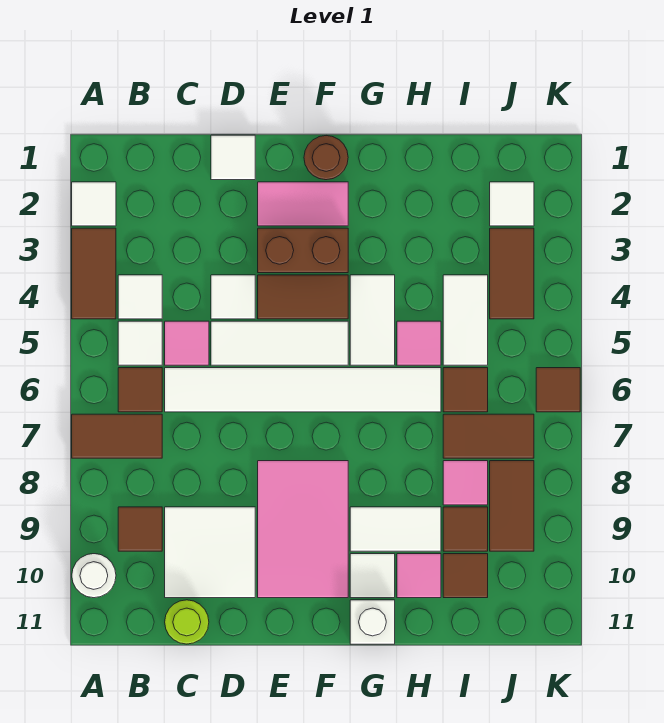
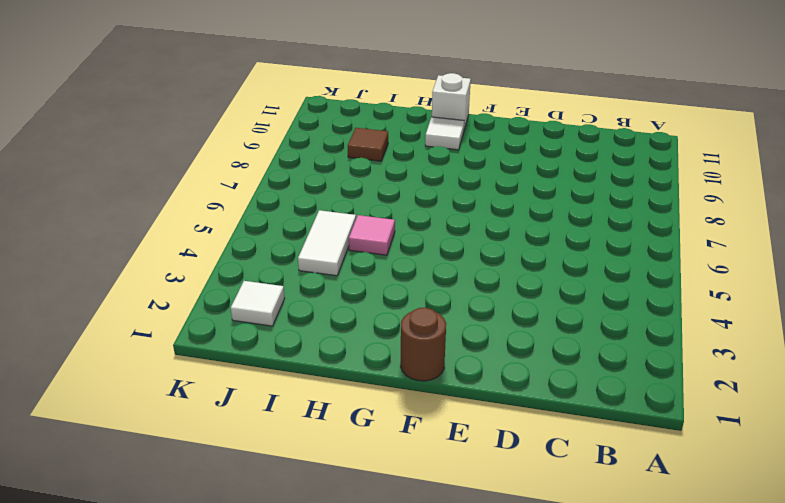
none -> white tile A2 level 1
none -> brown tile A3:A4 level 1
none -> brown tile A7:B7 level 1
none -> white round brick A10 level 1

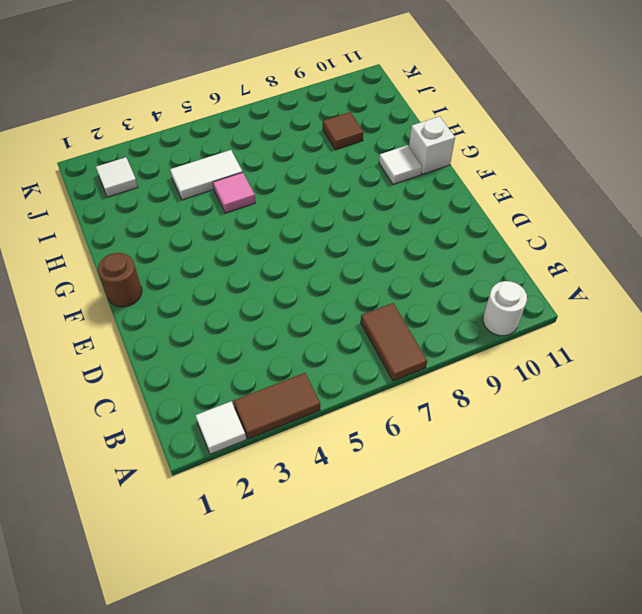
none -> white tile B4 level 1
none -> white tile B5 level 1
none -> brown tile B6 level 1
none -> brown tile B9 level 1

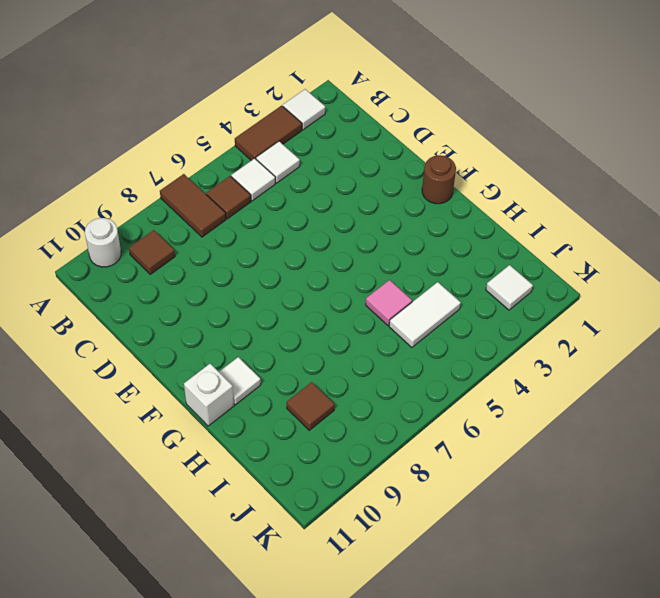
none -> pink tile C5 level 1
none -> white tile C6:H6 level 1
none -> white tile C9:D10 level 1
none -> lime round brick C11 level 1

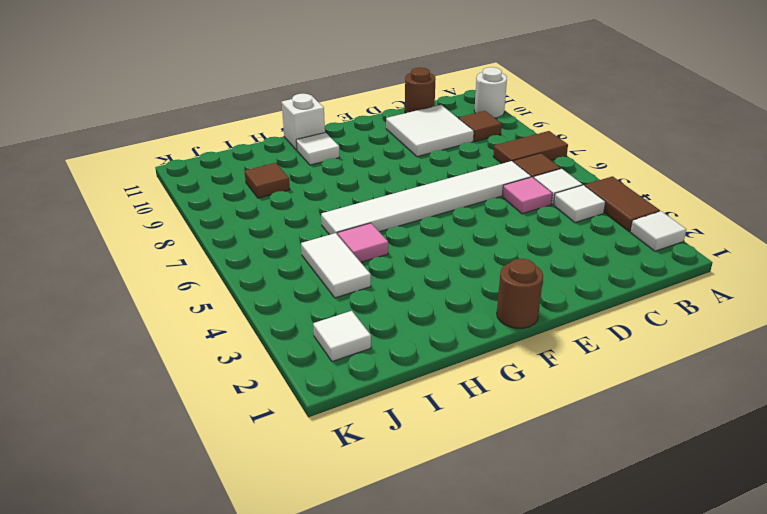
brown round brick C11 level 1 -> lime round brick C11 level 1
none -> white tile D1 level 1
none -> white tile D4 level 1
none -> white tile D5:F5 level 1
none -> pink tile E2:F2 level 1

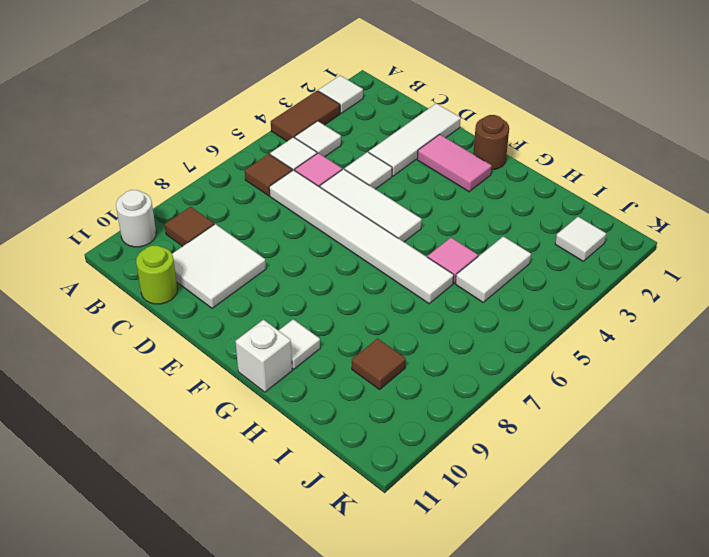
white tile D1:D3 level 1 -> white tile D1 level 1
none -> brown tile A7:B7 level 1
none -> brown brick E3:F3 level 1
none -> brown tile E4:F4 level 1
none -> pink tile E8:F10 level 1

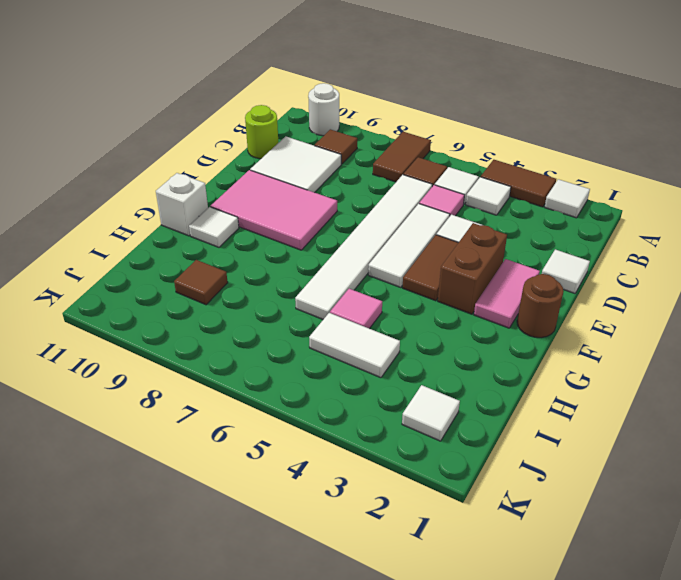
none -> white tile G4:G5 level 1
none -> white tile G9:H9 level 1
none -> pink tile H10 level 1
none -> brown tile I6 level 1

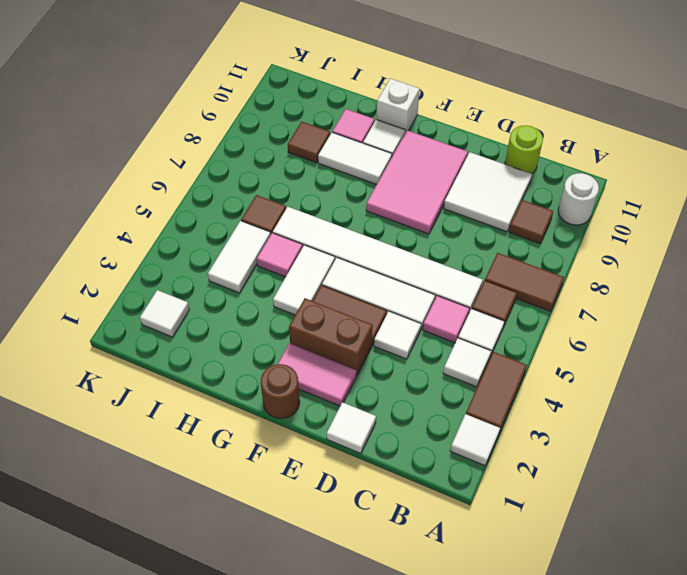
none -> brown tile I7:J7 level 1
none -> pink tile I8 level 1
none -> brown tile I10 level 1
none -> brown tile J3:J4 level 1

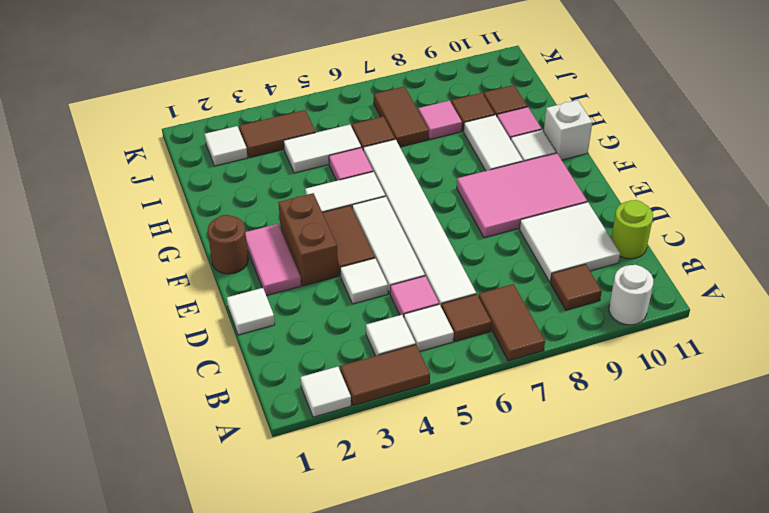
none -> brown tile J8:J9 level 1
none -> brown tile K6 level 1

